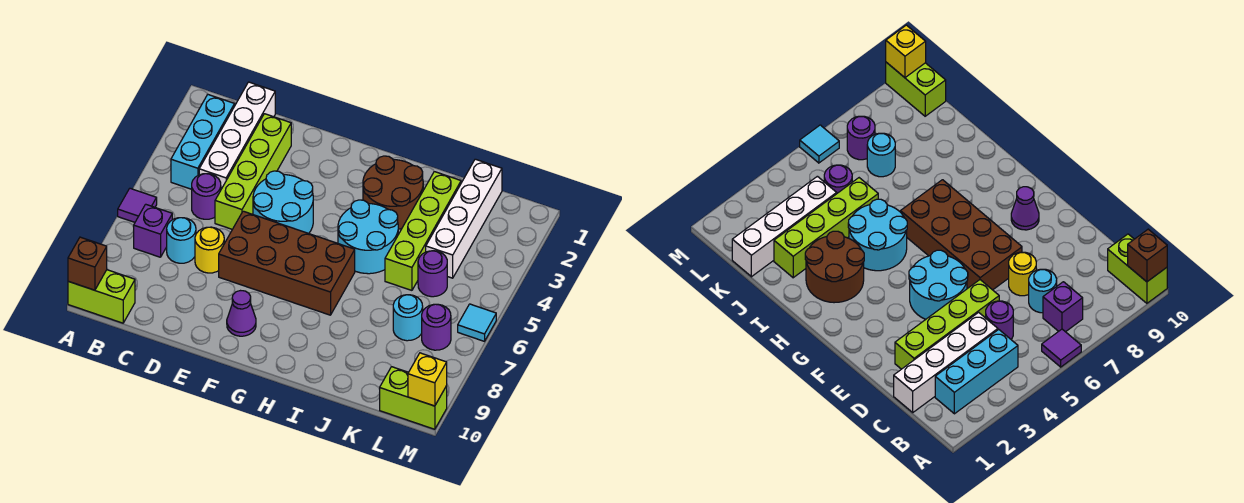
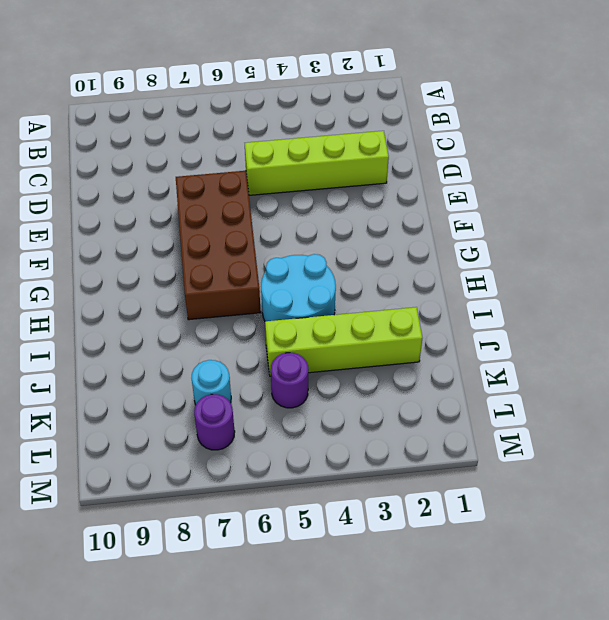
none -> purple tile A6 level 1
none -> lime brick A10:B10 level 1
none -> cyan brick B2:B4 level 1

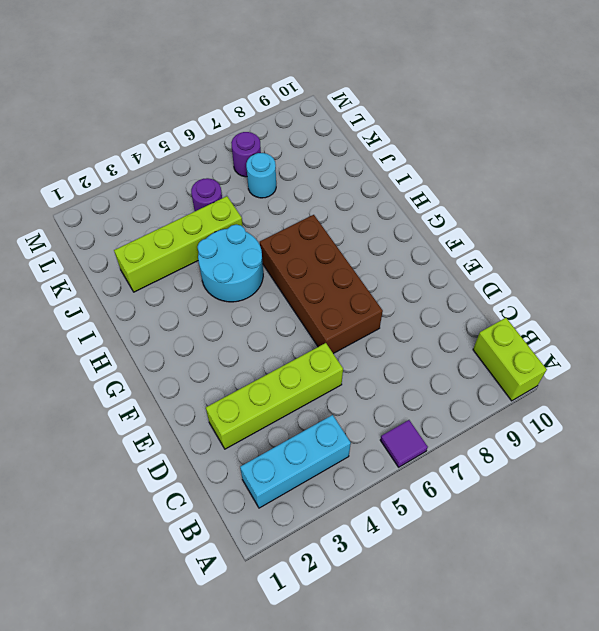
none -> purple brick B7 level 1
none -> white brick C1:C4 level 1
none -> purple round brick C5 level 1

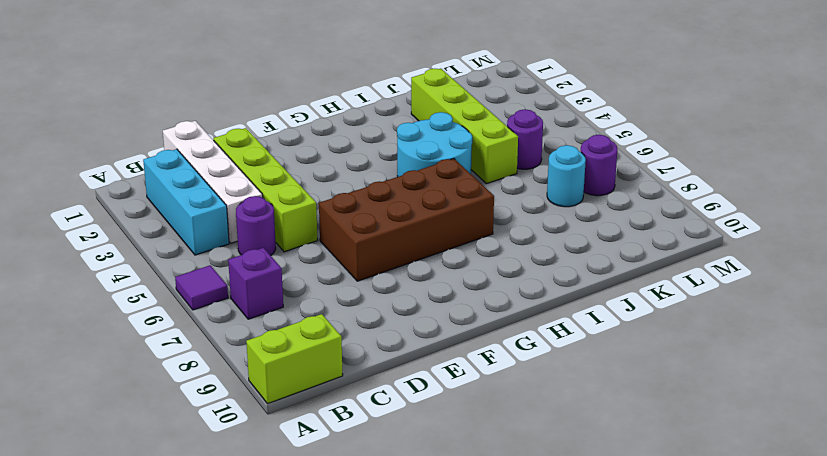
none -> cyan round brick C7 level 1
none -> yellow round brick D7 level 1
none -> cyan round brick E4:F5 level 1

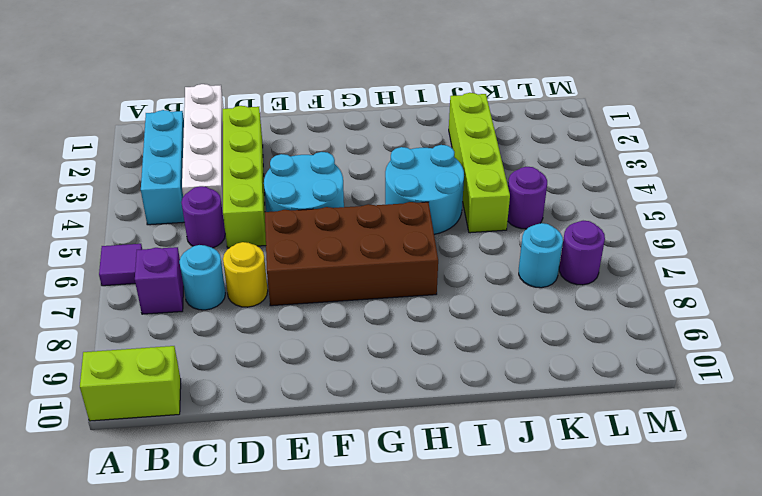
none -> purple cone F9 level 1
none -> brown round brick H2:I3 level 1
none -> white brick K1:K4 level 1

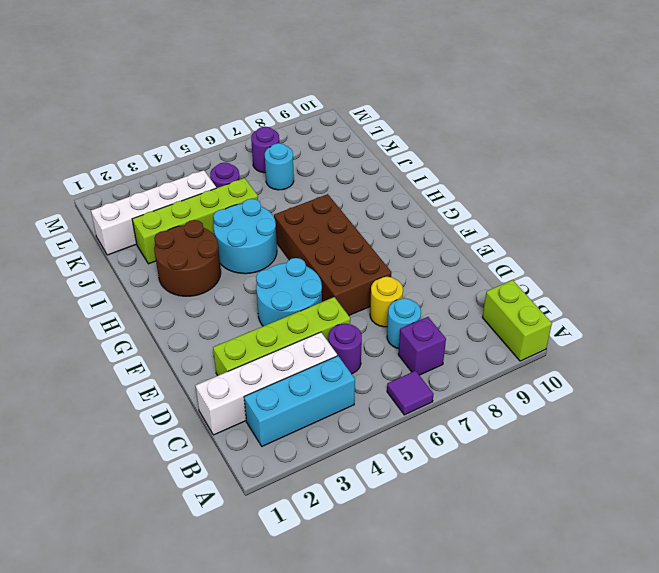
none -> purple cone F9 level 1
none -> lime brick L10:M10 level 1
none -> cyan tile M6 level 1

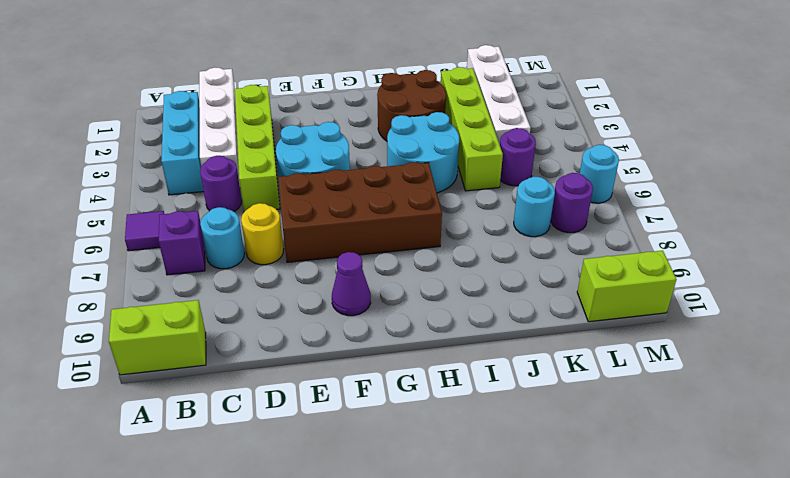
cyan round brick M6 level 1 -> cyan tile M6 level 1
none -> brown brick A10 level 2
none -> yellow brick M10 level 2

